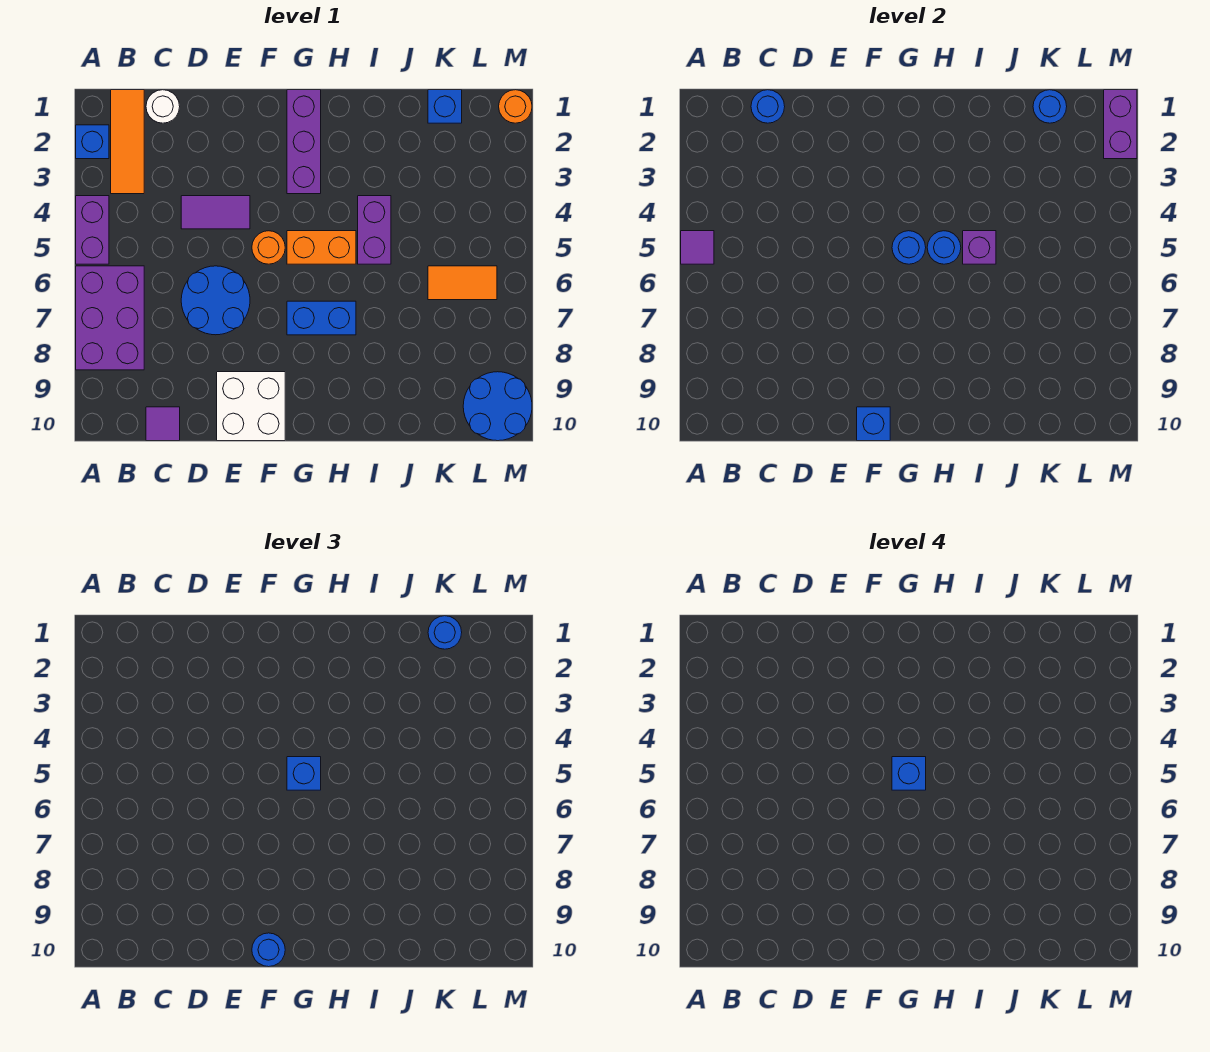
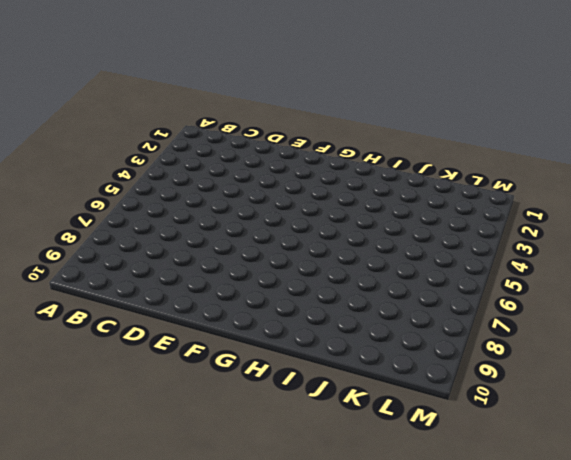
none -> blue brick A2 level 1
none -> purple brick A4:A5 level 1
none -> purple brick A6:B8 level 1
none -> orange tile B1:B3 level 1

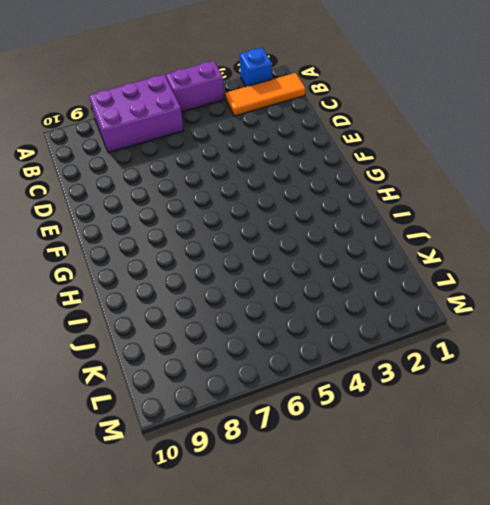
none -> white round brick C1 level 1
none -> purple tile C10 level 1
none -> purple tile D4:E4 level 1
none -> blue round brick D6:E7 level 1

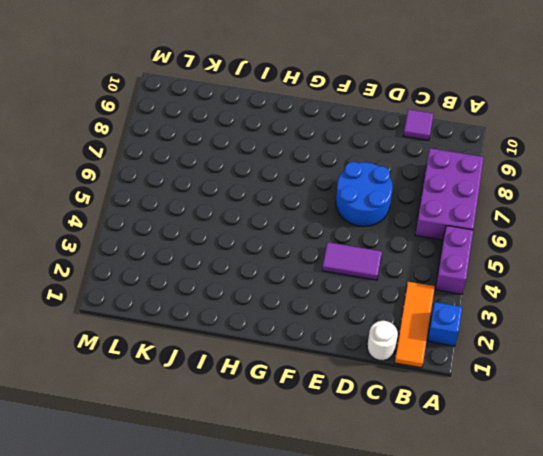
none -> white brick E9:F10 level 1
none -> orange round brick F5 level 1
none -> purple brick G1:G3 level 1
none -> orange brick G5:H5 level 1

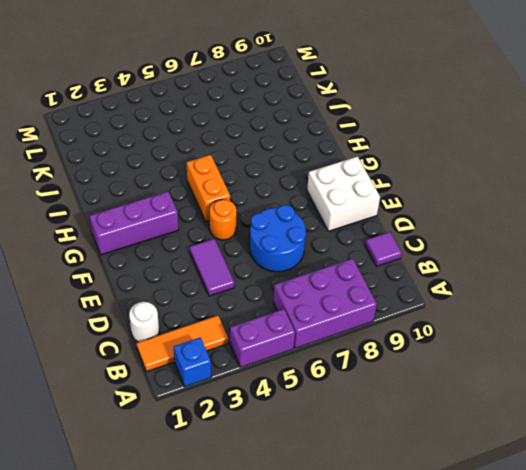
none -> blue brick G7:H7 level 1
none -> purple brick I4:I5 level 1
none -> blue brick K1 level 1
none -> orange tile K6:L6 level 1

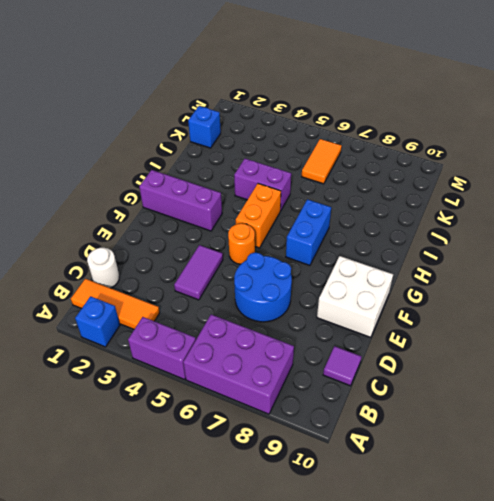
none -> blue round brick L9:M10 level 1
none -> orange round brick M1 level 1
none -> purple tile A5 level 2
none -> blue round brick C1 level 2

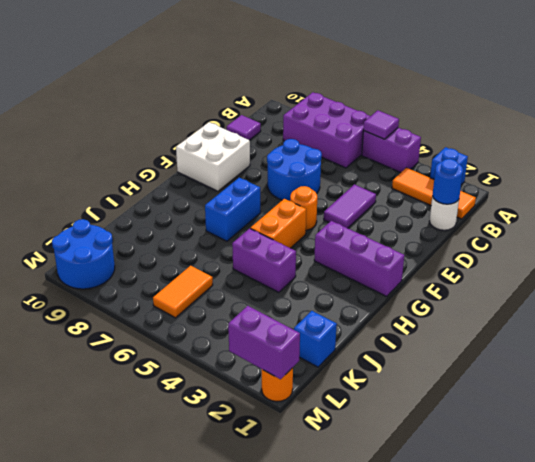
none -> blue brick F10 level 2
none -> blue round brick G5 level 2
none -> blue round brick H5 level 2
none -> purple brick I5 level 2

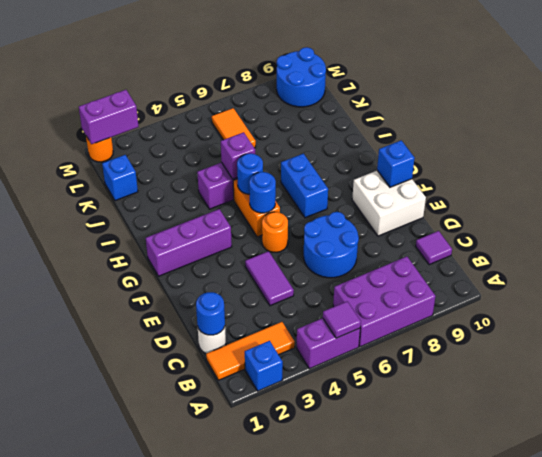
none -> blue round brick K1 level 2
none -> blue round brick F10 level 3
none -> blue brick G5 level 3
none -> blue round brick K1 level 3

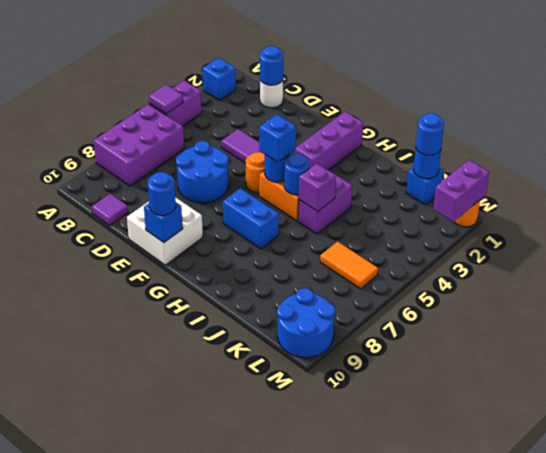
none -> orange tile B1:B3 level 1
none -> blue brick G5 level 4

